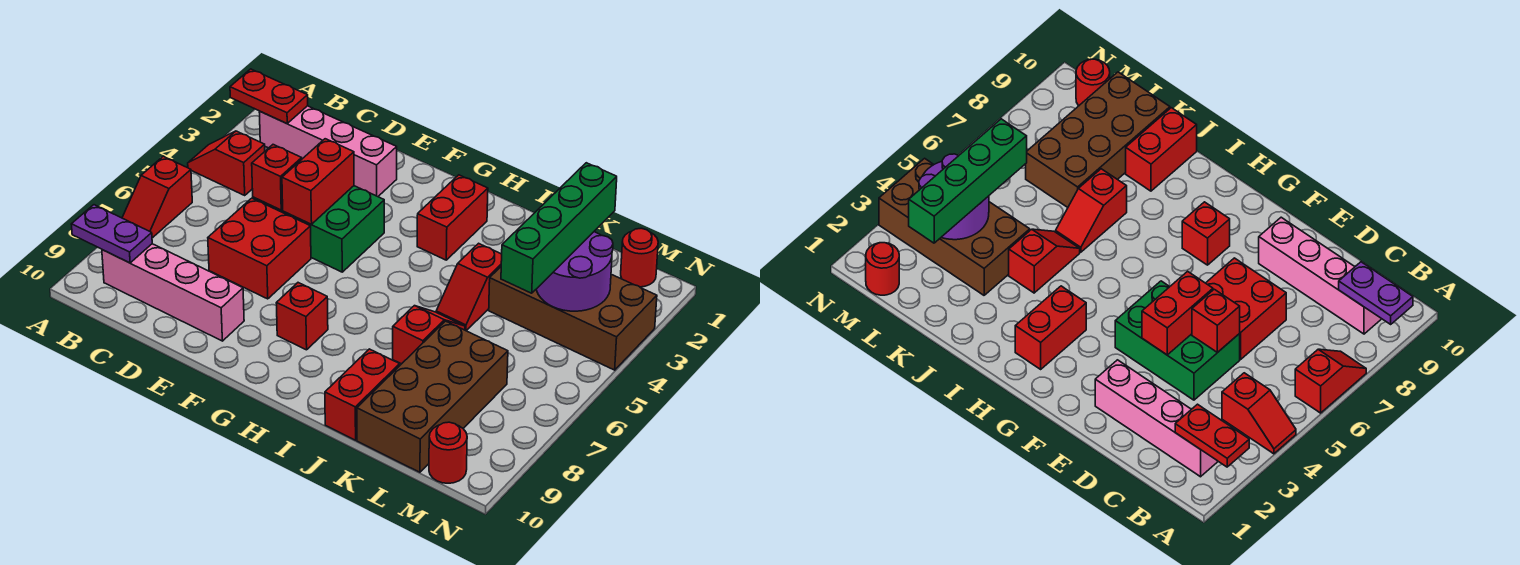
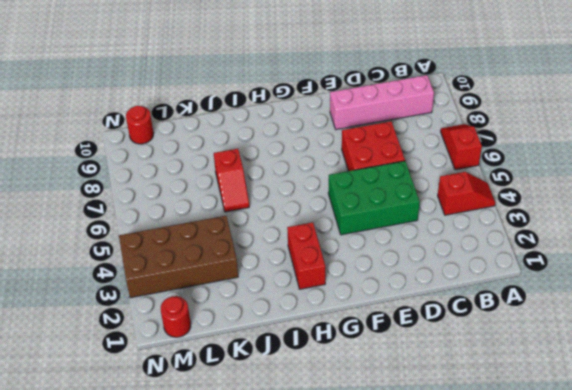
none -> pink brick B2:E2 level 1
none -> red brick G8 level 1
none -> red slope J4:J5 level 1 top 4

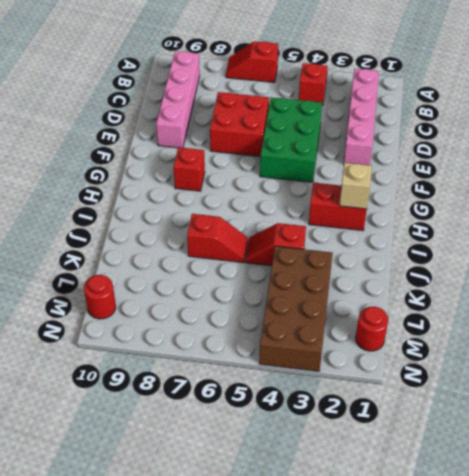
tan brick H2 level 2 -> none
none -> red brick J9:J10 level 1
none -> brown brick K7:L10 level 1
none -> red plate A2:B2 level 2

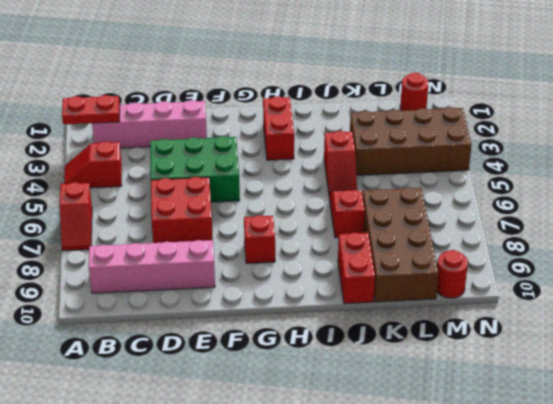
none -> purple plate A9:B9 level 2
none -> red brick D5 level 2
none -> red brick E4:E5 level 2

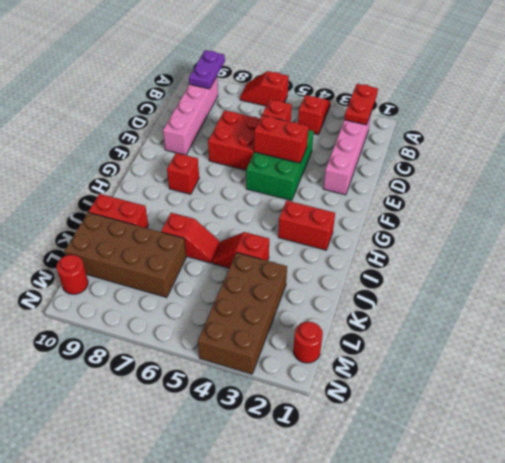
none -> purple round brick L3:M4 level 2
none -> green brick L2:L5 level 3

